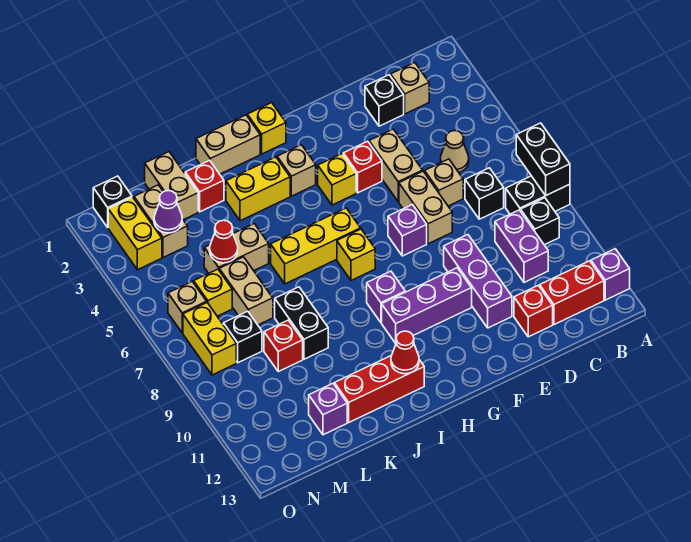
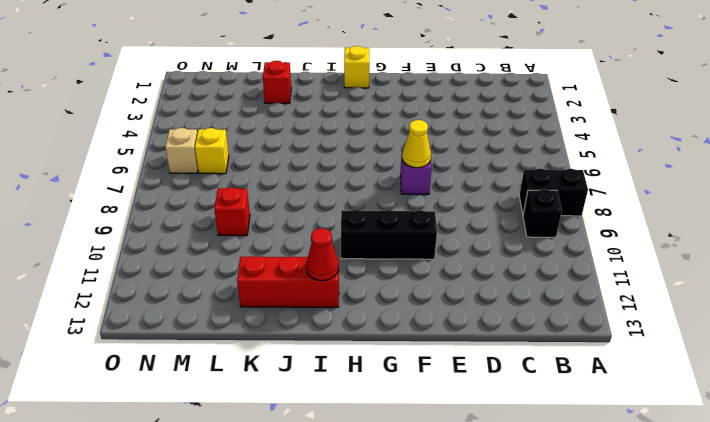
yellow cone F7 level 2 -> none
black brick F10:H10 level 1 -> purple brick F10:H10 level 1
none -> purple brick A12 level 1
none -> red brick B12:C12 level 1
none -> tan brick C2 level 1
none -> tan cone C5 level 1

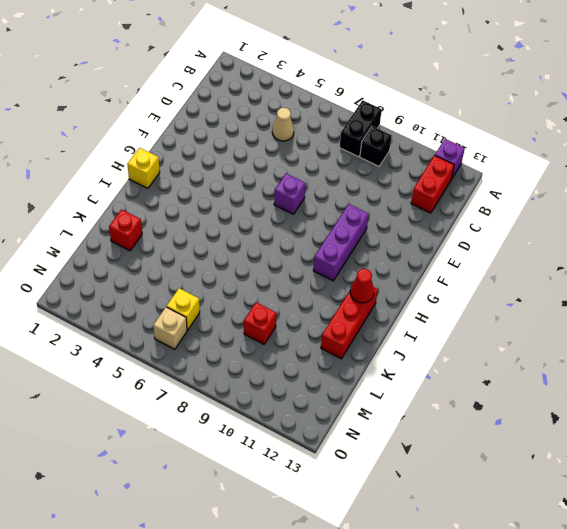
none -> tan brick C2 level 1
none -> black brick C7 level 1
none -> purple brick C9:C10 level 1
none -> black brick D2 level 1

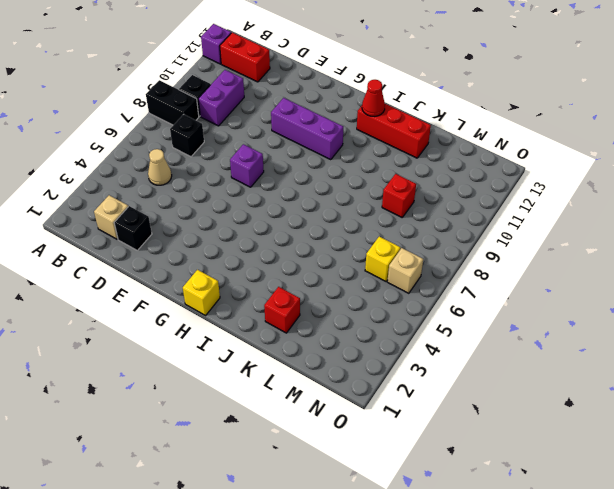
none -> tan brick D6 level 1
none -> red brick D12 level 1
none -> tan brick E4:E5 level 1
none -> tan brick E6:E7 level 1

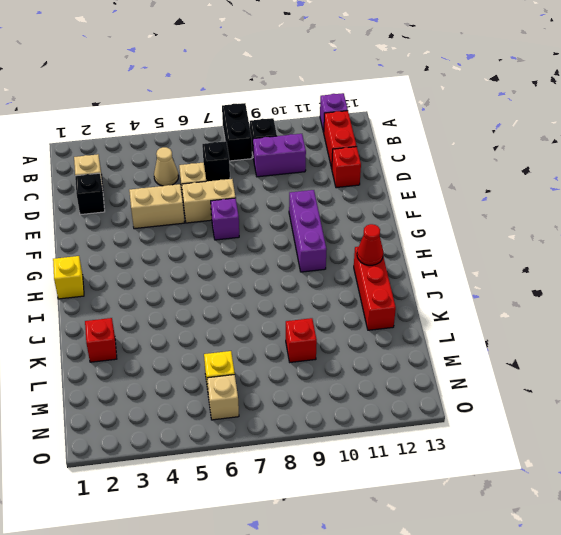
none -> purple brick E9:E11 level 1
none -> red brick F4 level 1
none -> yellow brick G4 level 1
none -> tan brick H3 level 1

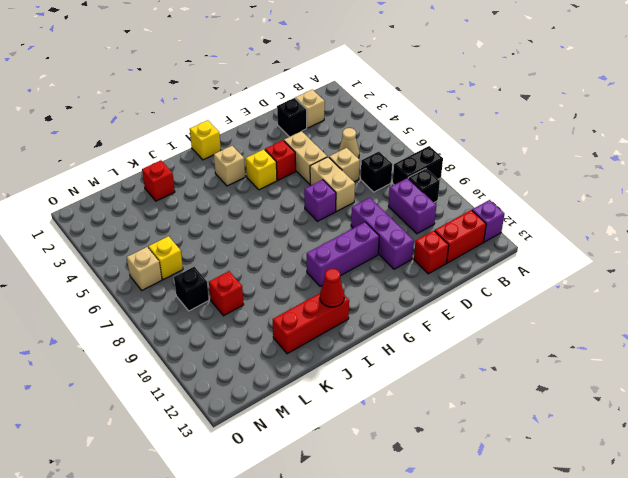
none -> yellow brick H6:J6 level 1
none -> yellow brick H7 level 1
none -> purple brick H9 level 1
none -> tan brick I1:J1 level 1

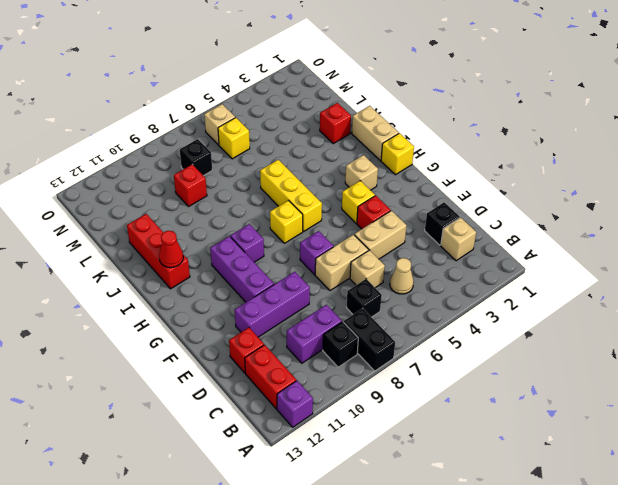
none -> yellow brick I3:J3 level 1
none -> tan brick K5:L5 level 1
none -> black brick K8:K9 level 1
none -> tan brick L1:L2 level 1

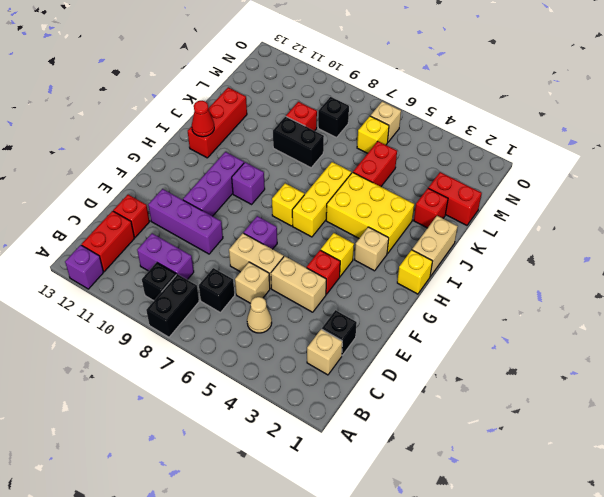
yellow brick I3:J5 level 1 -> yellow brick I3:J3 level 1
red brick K5:L5 level 1 -> tan brick K5:L5 level 1
red brick L1:L2 level 1 -> tan brick L1:L2 level 1
none -> tan brick L6:L7 level 1
none -> purple brick L12 level 1
none -> tan brick M2:M3 level 1
none -> black brick N1 level 1

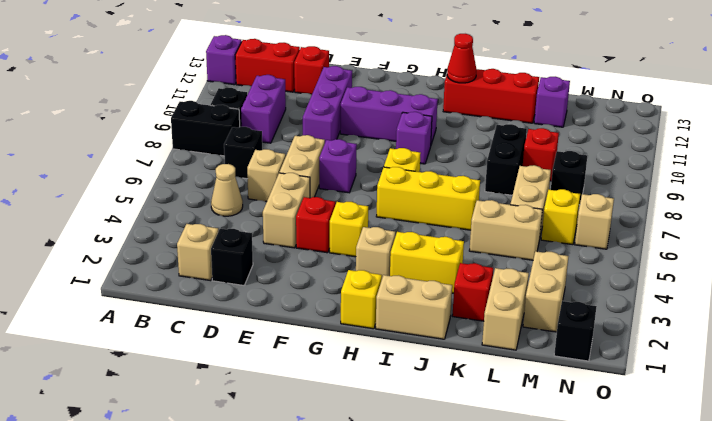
none -> yellow brick N2:N3 level 1
none -> yellow brick N7:N8 level 1
none -> black brick A7:A8 level 2
none -> red cone L5 level 2

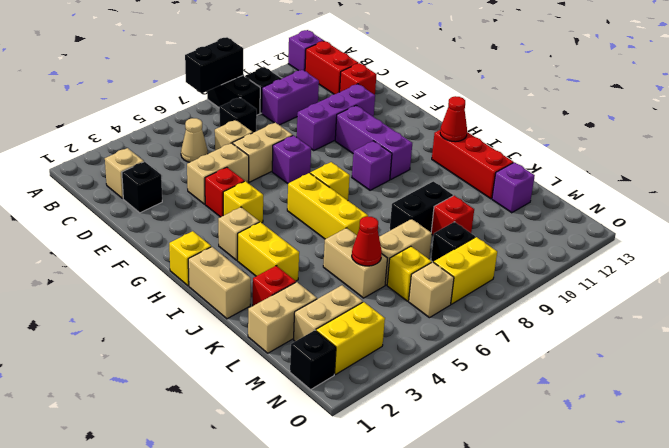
none -> purple cone M3 level 2

